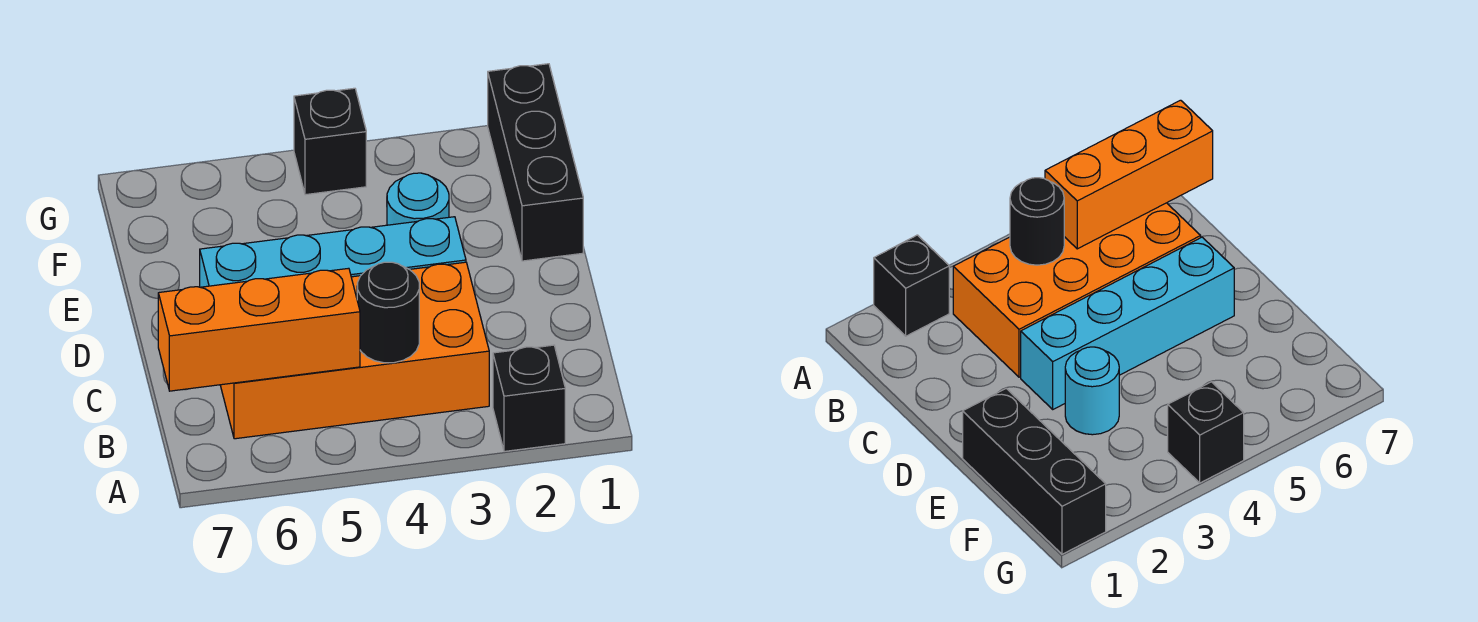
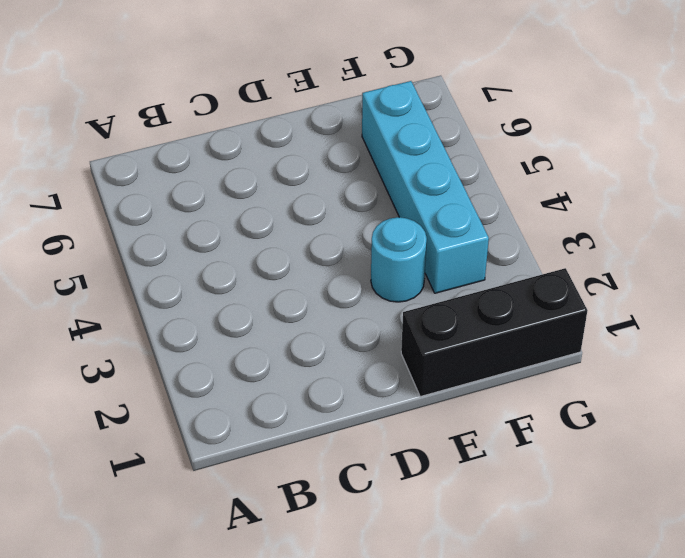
cyan brick F3:F6 level 1 -> cyan brick D3:D6 level 1
none -> black brick A2 level 1
none -> orange brick B3:C6 level 1

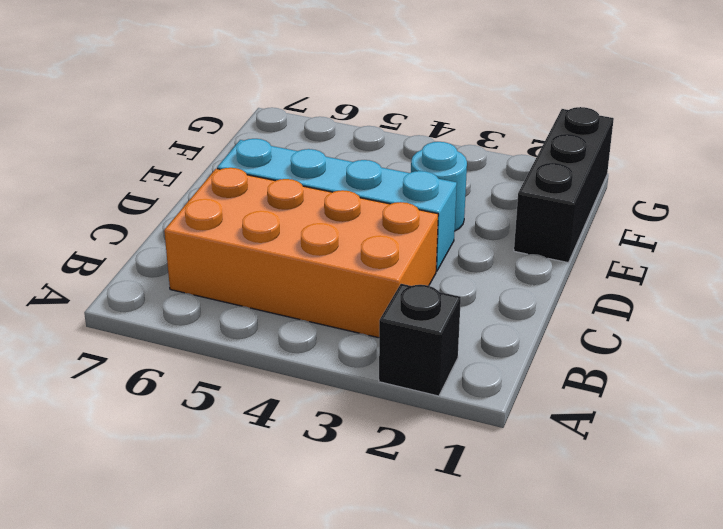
none -> black brick G4 level 1
none -> black round brick B4 level 2

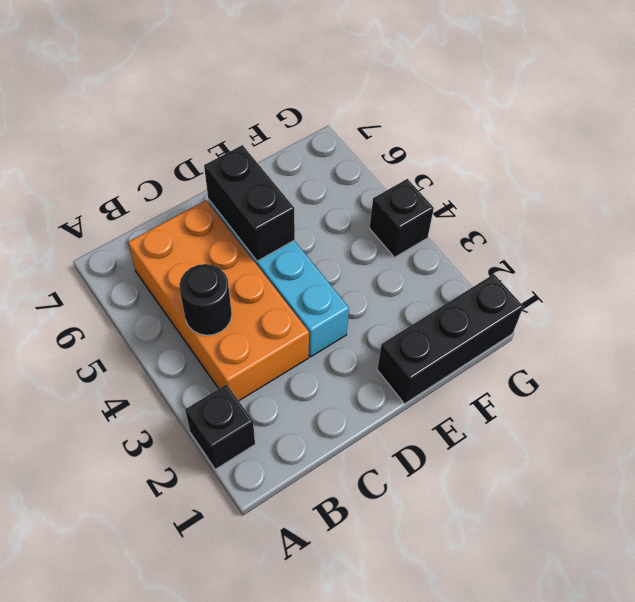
black brick D5:D6 level 2 -> none
none -> cyan round brick E3 level 1
none -> orange brick B5:B7 level 2

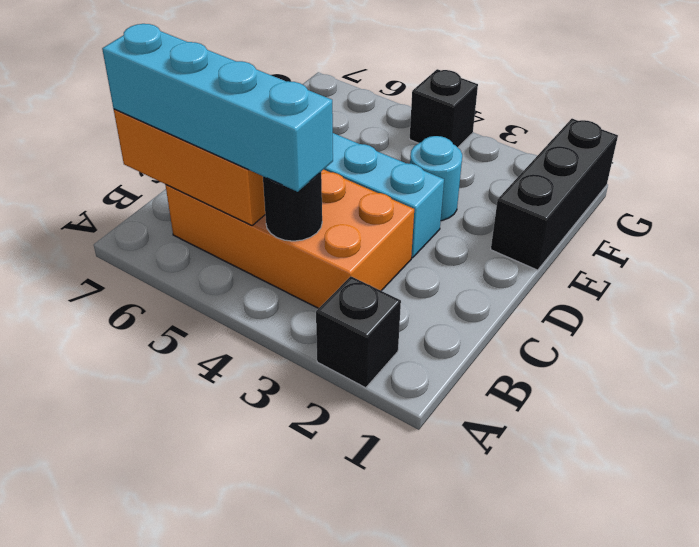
cyan brick B4:B7 level 3 -> none

